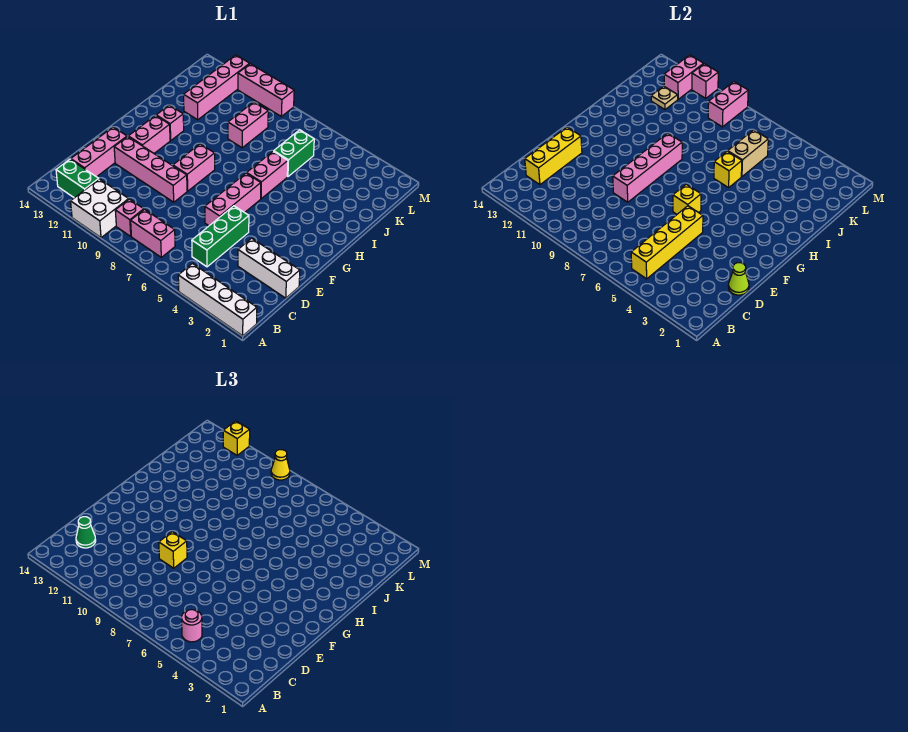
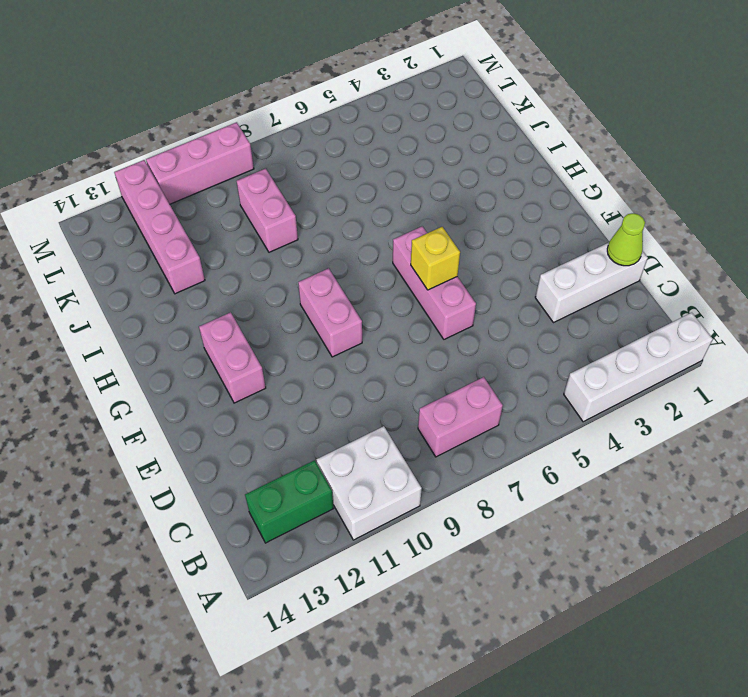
none -> pink brick B9 level 1
none -> green brick C5:E5 level 1
none -> pink brick C13:E13 level 1
none -> pink brick E9:E12 level 1

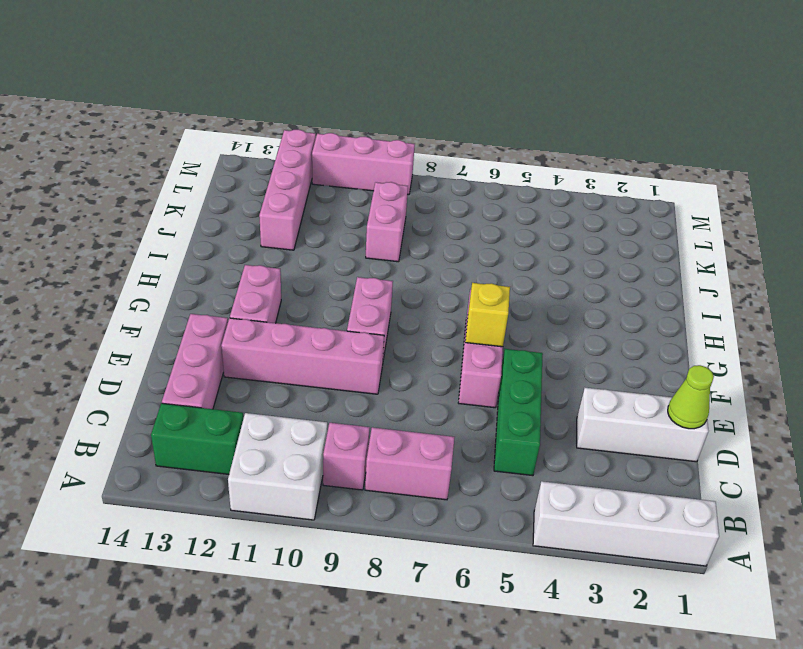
none -> pink brick H6:I6 level 1
none -> pink brick H12 level 1
none -> green brick J6:K6 level 1
none -> yellow brick B5:E5 level 2

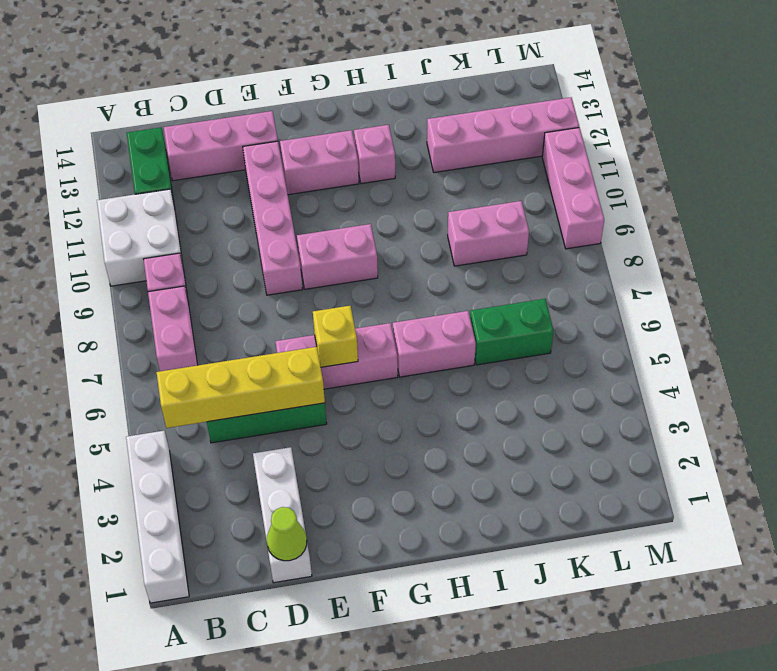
none -> yellow brick C13:E13 level 2
none -> pink brick E9:H9 level 2
none -> yellow brick I6 level 2
none -> tan brick J6:K6 level 2

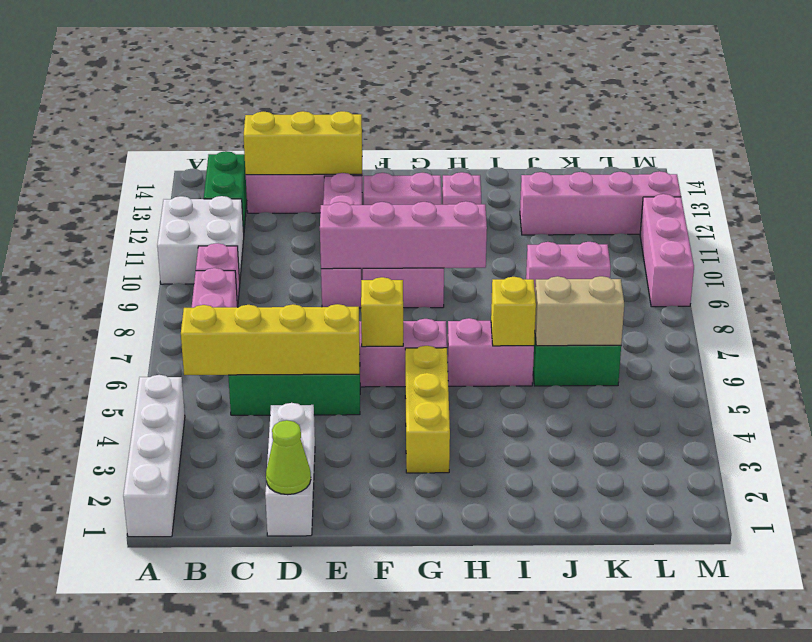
yellow brick G3:G5 level 1 -> none
none -> tan plate K12 level 2
none -> pink brick L9:M9 level 2
none -> pink brick L12:M12 level 2
none -> pink brick M11 level 2

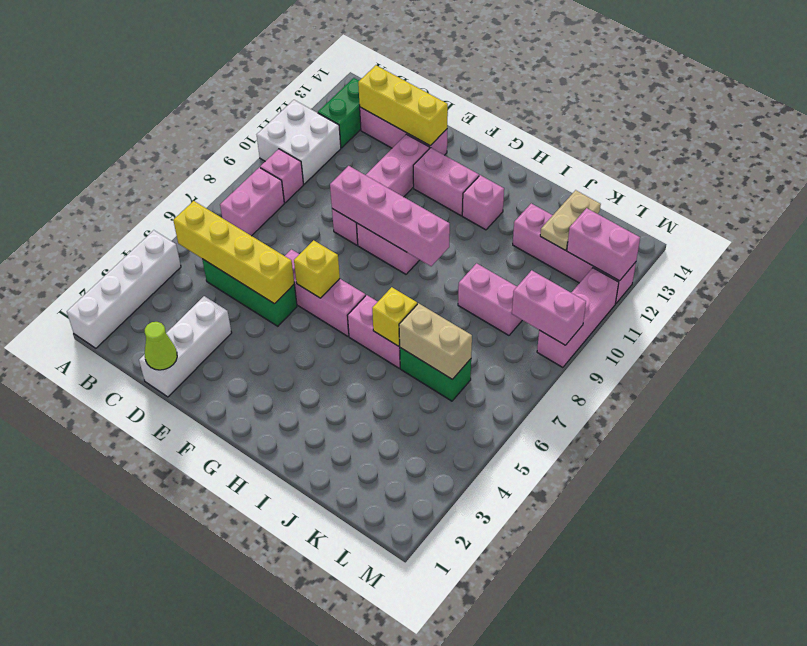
tan plate K12:K13 level 2 -> tan plate K12 level 2
none -> pink brick M11 level 2
none -> pink round brick B5 level 3
none -> green cone C13 level 3
none -> yellow brick E9 level 3

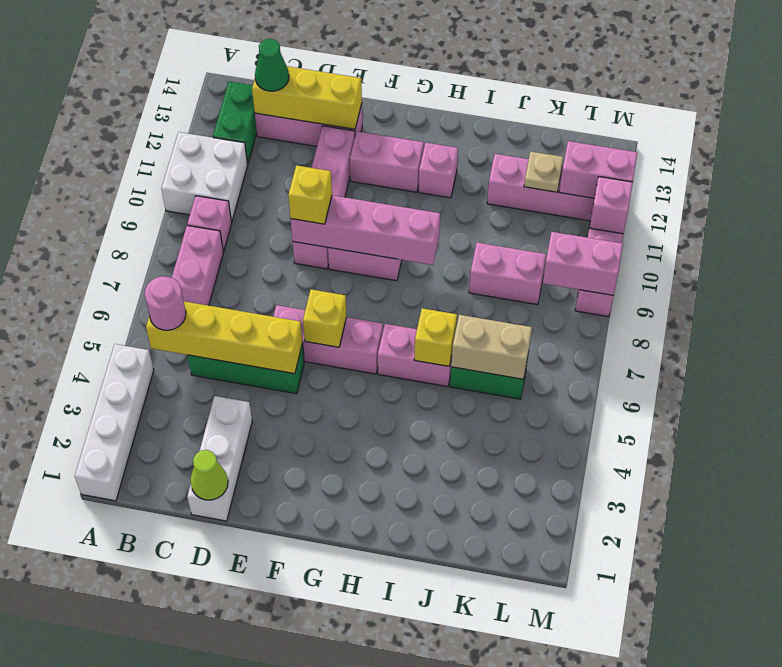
none -> yellow cone M9 level 3
none -> yellow brick M12 level 3

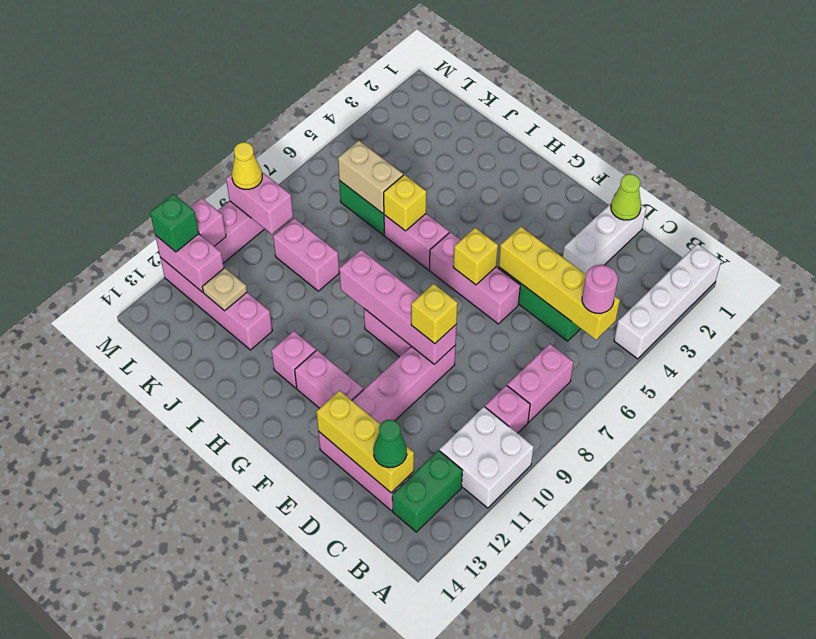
green brick M12 level 3 -> yellow brick M12 level 3

